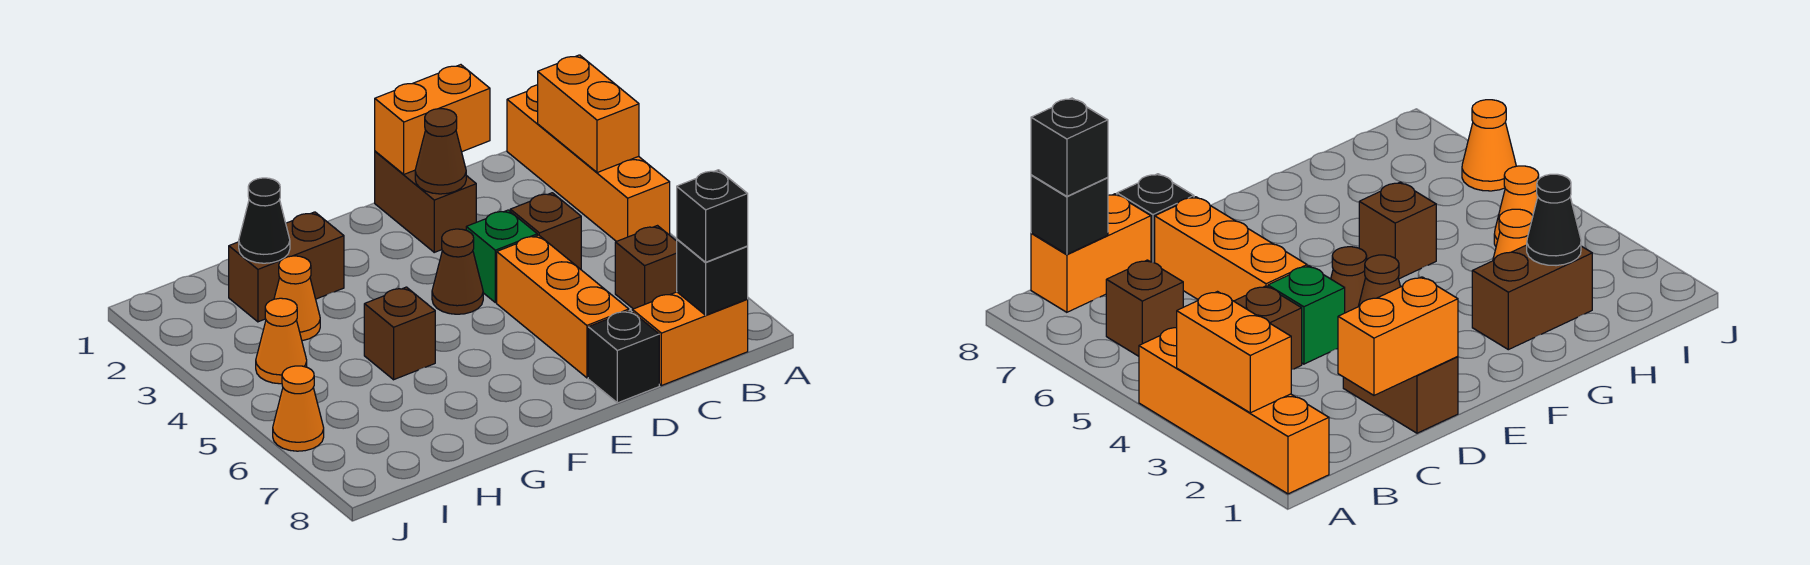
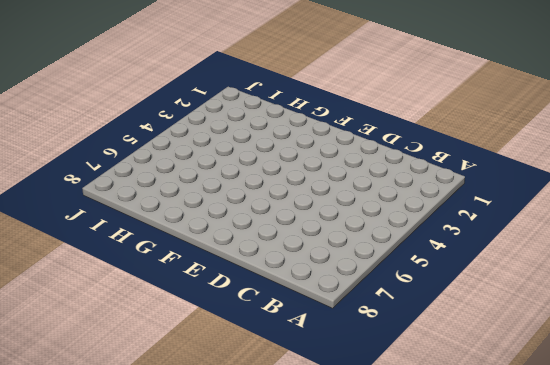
none -> orange brick A1:A4 level 1
none -> brown brick B6 level 1
none -> orange brick B8:C8 level 1

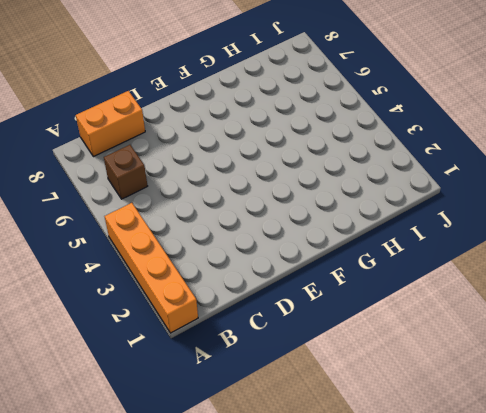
none -> brown brick C4 level 1
none -> brown brick D1:D2 level 1
none -> green brick D4 level 1

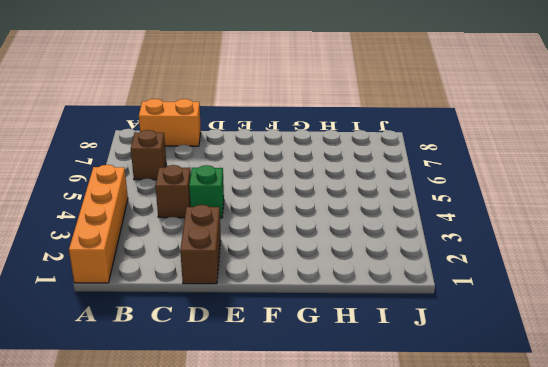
none -> orange brick D5:D7 level 1
none -> black brick D8 level 1
none -> brown cone E4 level 1

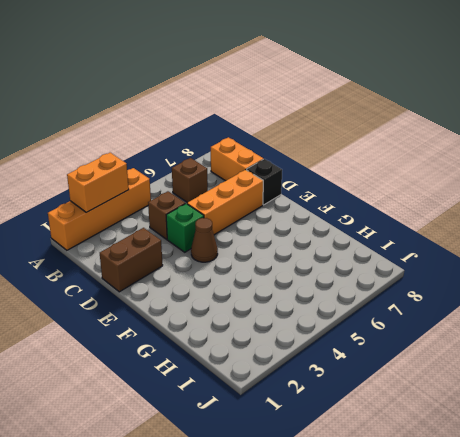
none -> brown brick G2:H2 level 1
none -> brown brick G5 level 1
none -> orange cone H3 level 1

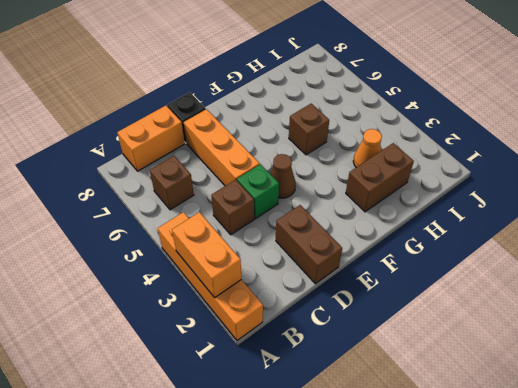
none -> orange cone I4 level 1
none -> orange cone J6 level 1
none -> black brick B8 level 2

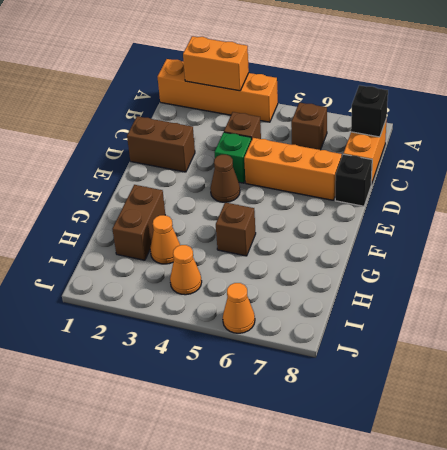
none -> orange brick C1:D1 level 2
none -> brown cone D2 level 2
none -> black cone H2 level 2

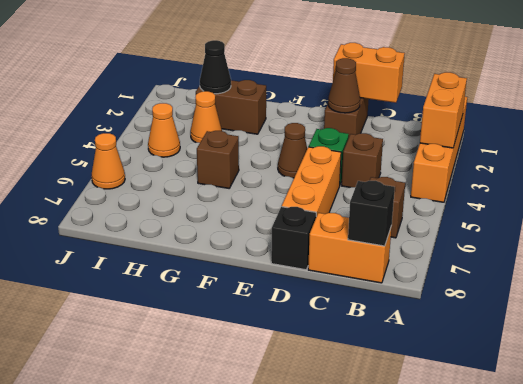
none -> black brick B8 level 3

